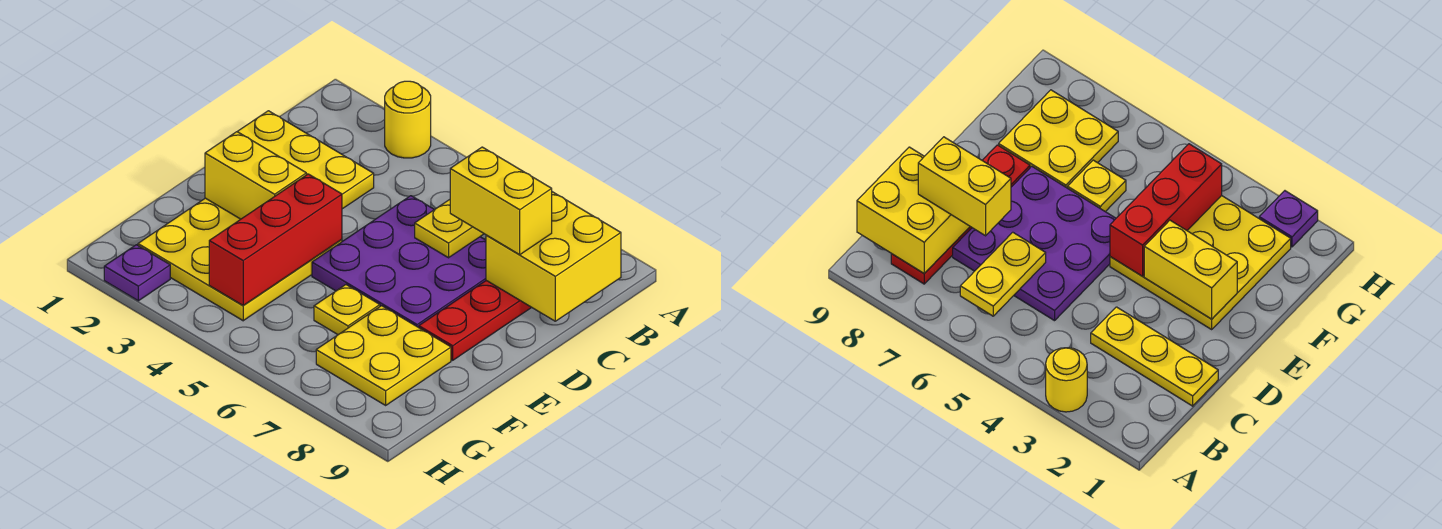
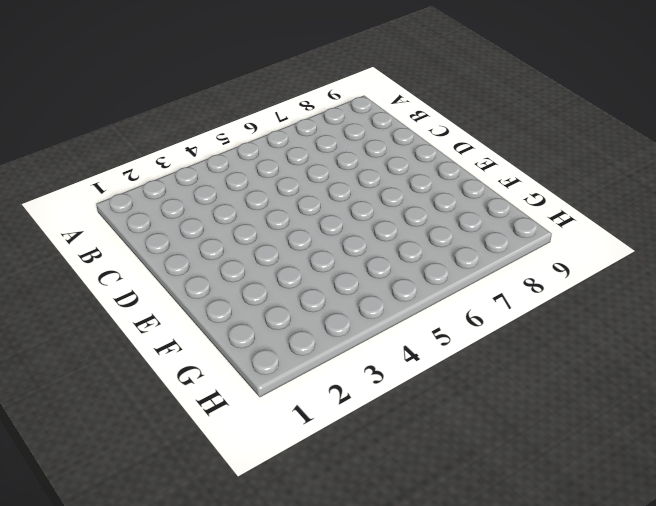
none -> yellow round brick A3 level 1
none -> red plate B8:E8 level 1
none -> yellow plate C1:C3 level 1

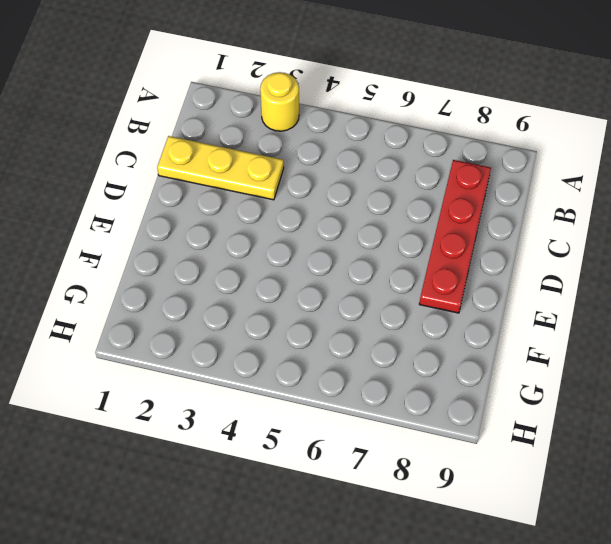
none -> purple plate C5:E7 level 1
none -> yellow plate E2:G4 level 1
none -> yellow plate F6 level 1

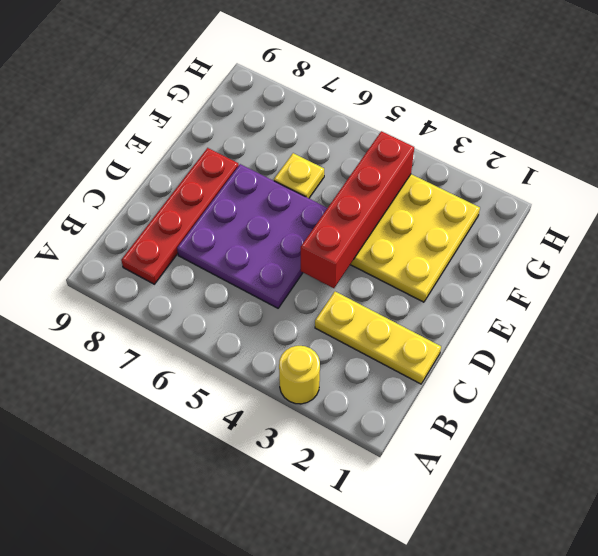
red brick D4:G4 level 2 -> red brick E4:G4 level 2
none -> yellow plate F7:G8 level 1
none -> purple plate H2 level 1
none -> yellow plate B6:C6 level 2

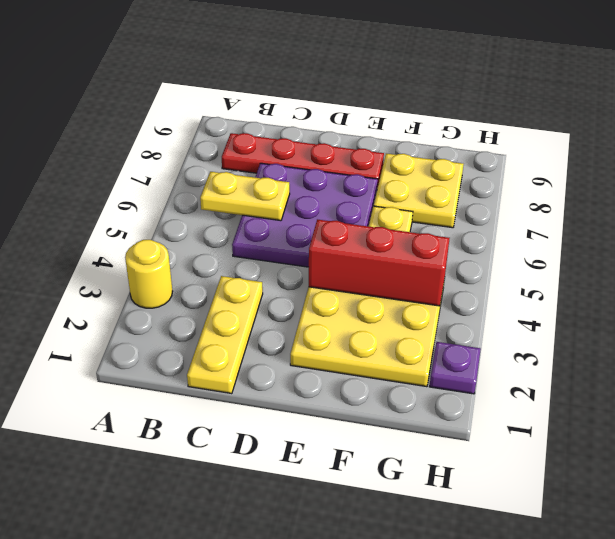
none -> yellow brick B8:C9 level 2
none -> yellow brick E2:E3 level 2
none -> yellow brick C7:C8 level 3

